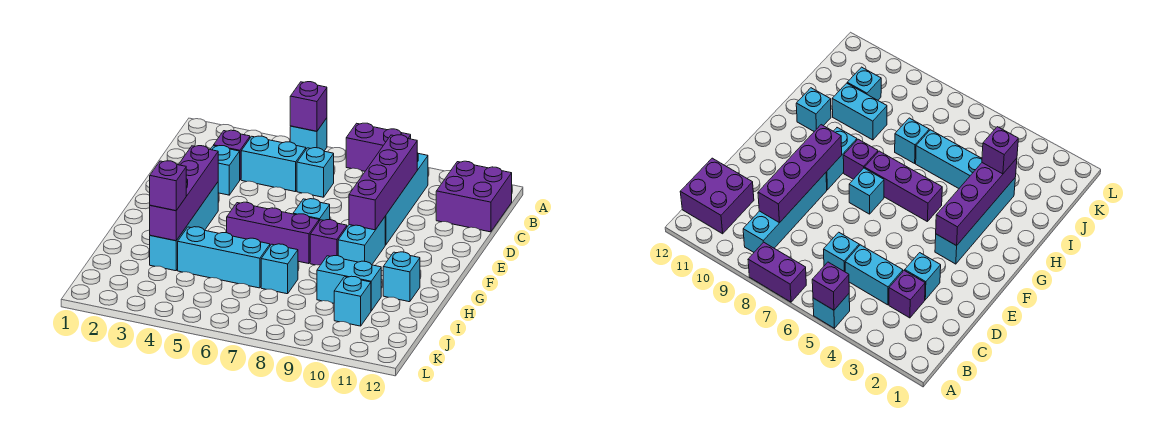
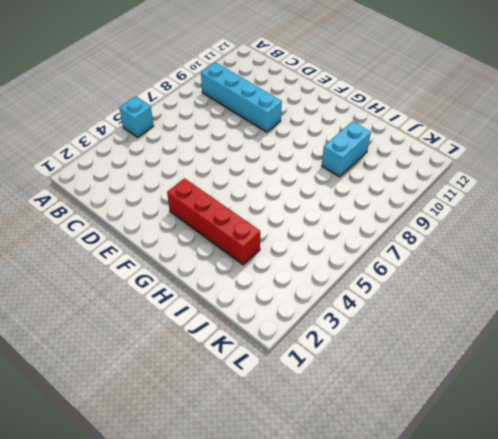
red brick F3:I3 level 1 -> cyan brick F3:I3 level 1
none -> purple brick A7:A8 level 1
none -> purple brick B11:C12 level 1
none -> purple brick C3 level 1

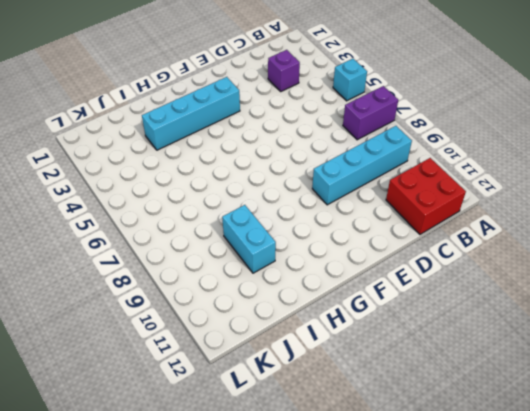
purple brick A7:B7 level 1 -> purple brick A7:A8 level 1
red brick B11:C12 level 1 -> purple brick B11:C12 level 1
none -> cyan brick C4:C5 level 1
none -> cyan brick C6 level 1
none -> cyan brick D3 level 1

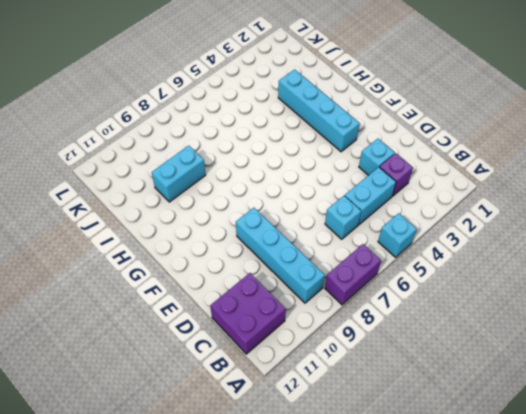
none -> cyan brick F7 level 1
none -> cyan brick F9:G9 level 1
none -> purple brick G5:G7 level 1

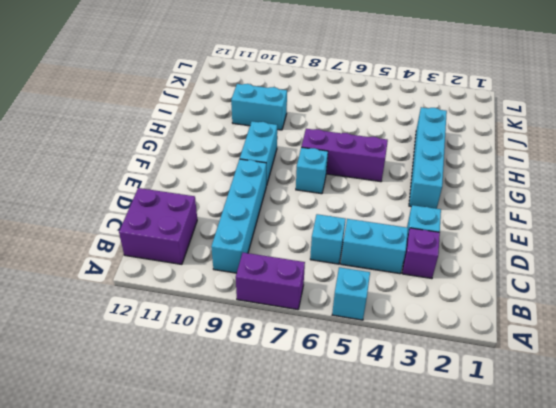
none -> purple brick G8 level 1
none -> cyan brick H11 level 1
none -> cyan brick I4:I6 level 1

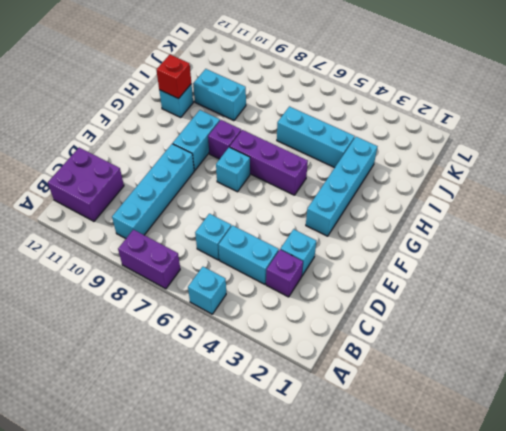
red brick H11 level 2 -> none
none -> cyan brick I7 level 1
none -> cyan brick J10 level 1
none -> purple brick A5 level 2

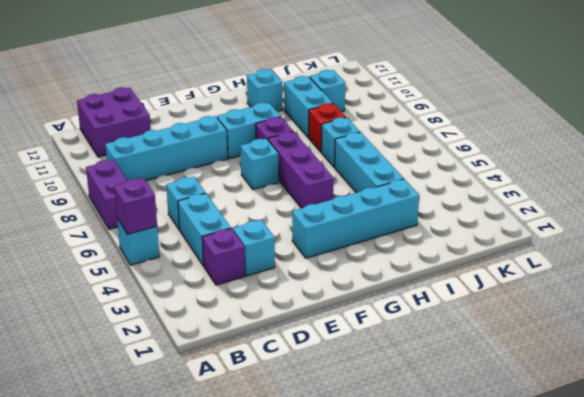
red brick I8 level 1 -> none
none -> purple brick C9:F9 level 2
none -> purple brick F3:I3 level 2
none -> purple brick I3 level 3

